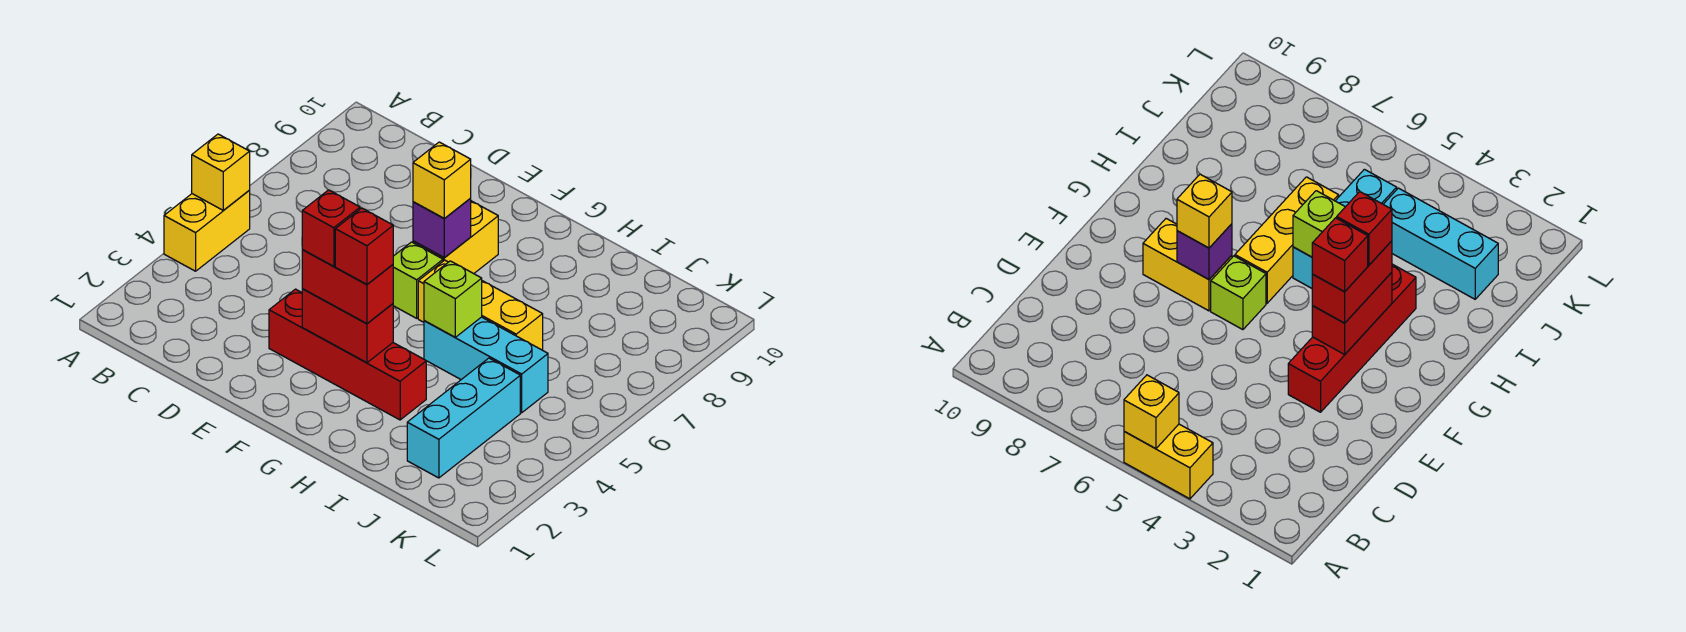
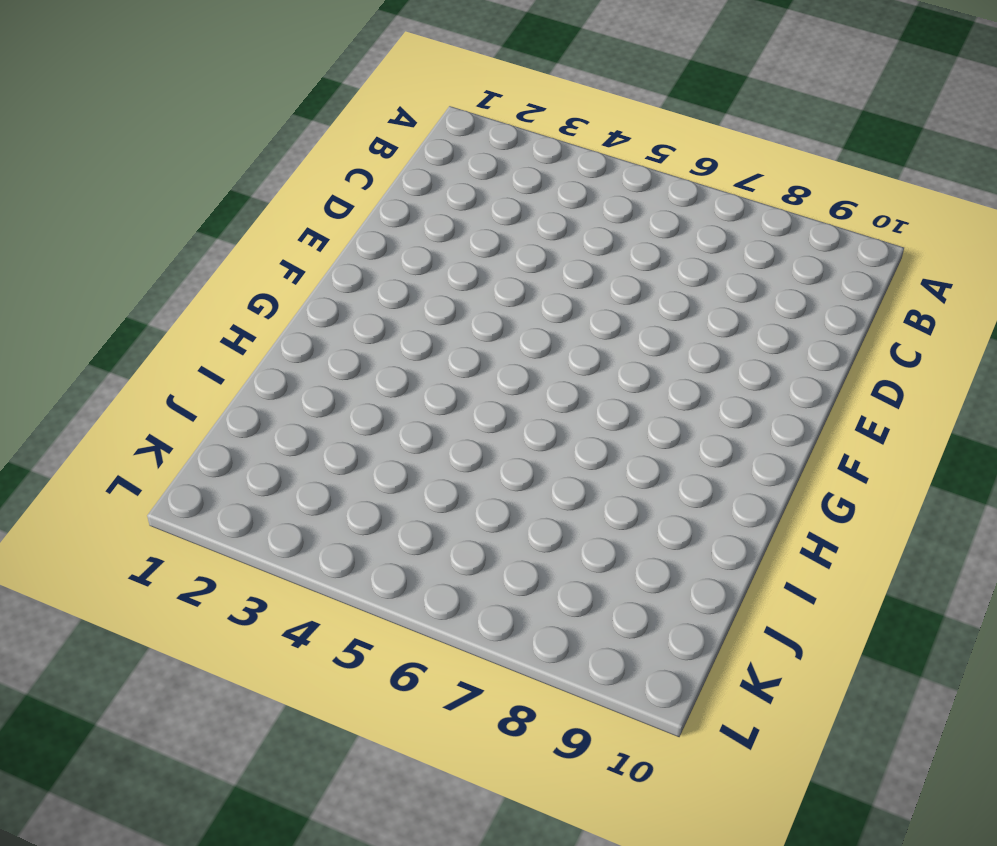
none -> yellow brick A4:A5 level 1
none -> red brick E3:H3 level 1
none -> lime brick F6 level 1

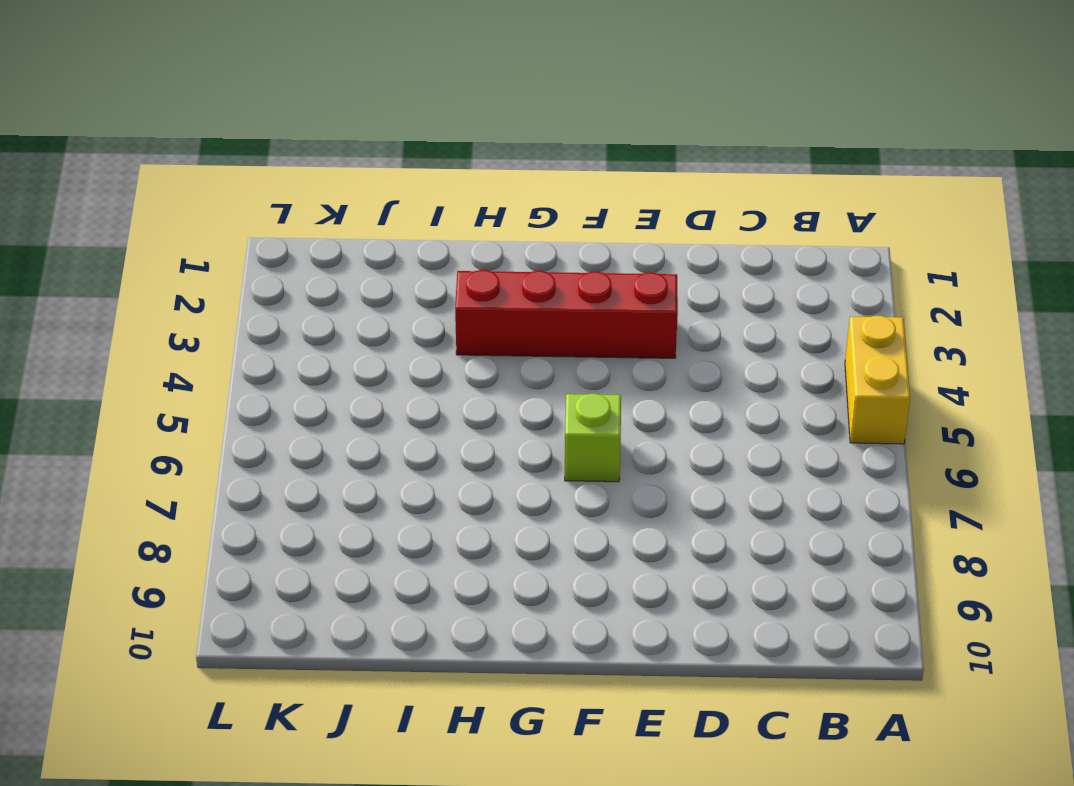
none -> yellow brick F7:F8 level 1
none -> yellow brick G6:I6 level 1
none -> cyan brick H5:J5 level 1

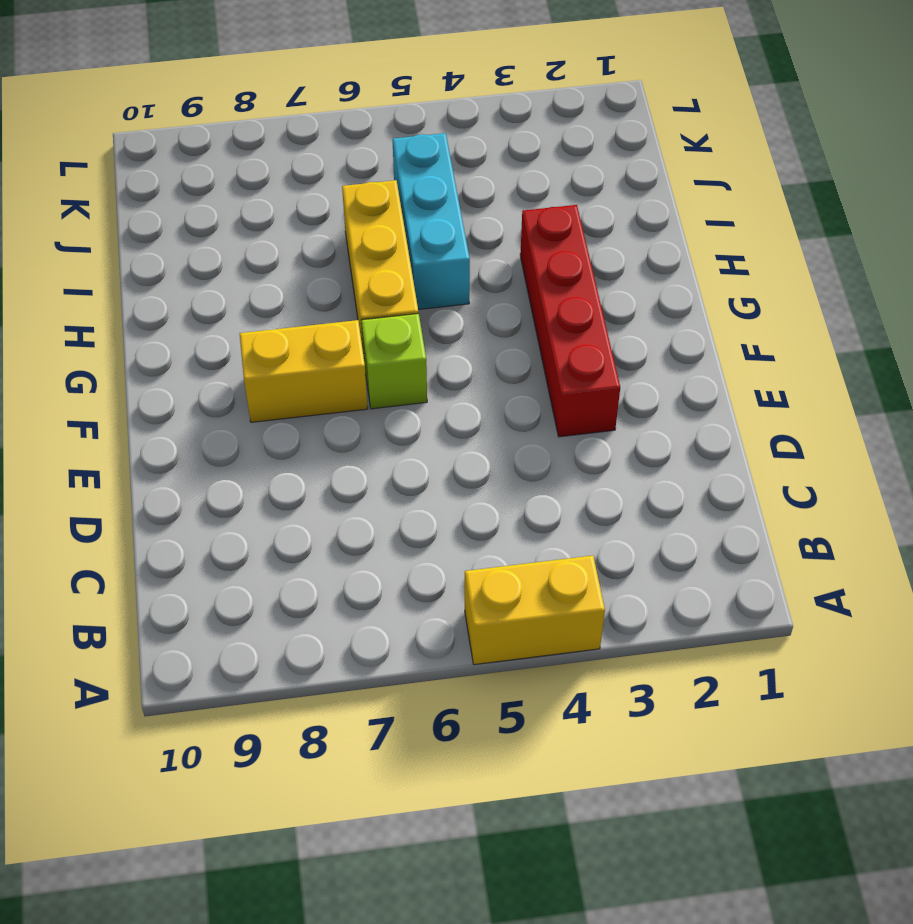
none -> cyan brick J2:J4 level 1
none -> yellow brick A5 level 2
none -> red brick F3:G3 level 2

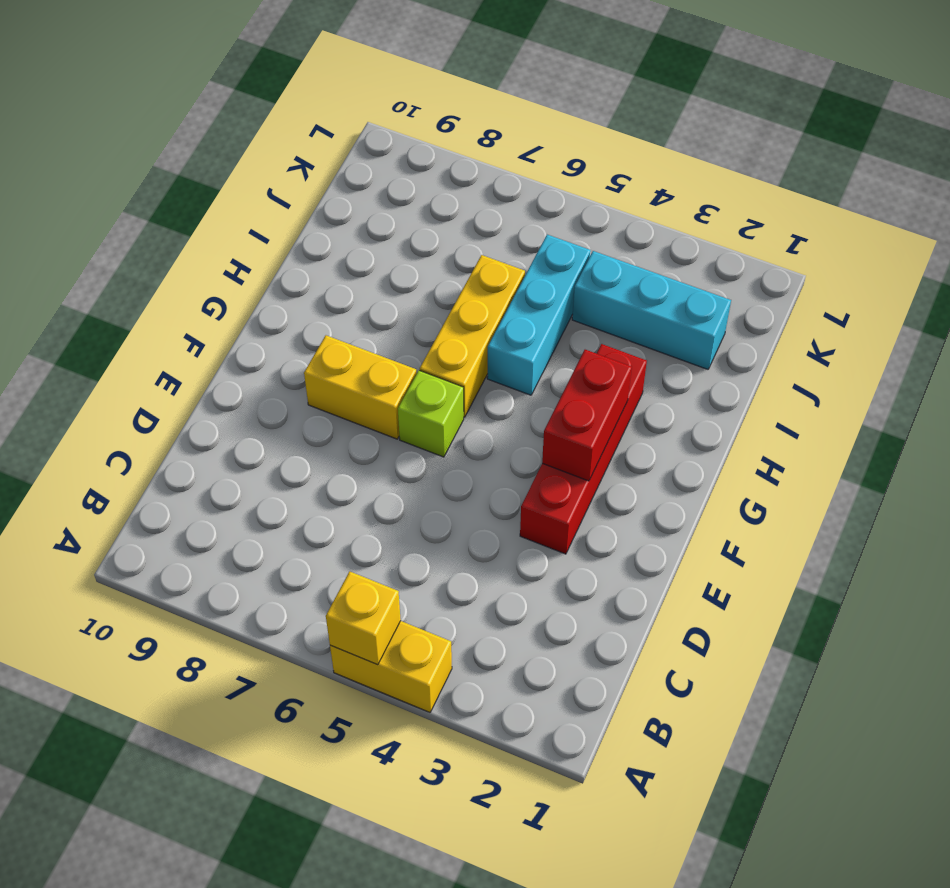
none -> purple brick F7 level 2
none -> lime brick H5 level 2
none -> red brick F3:G3 level 3

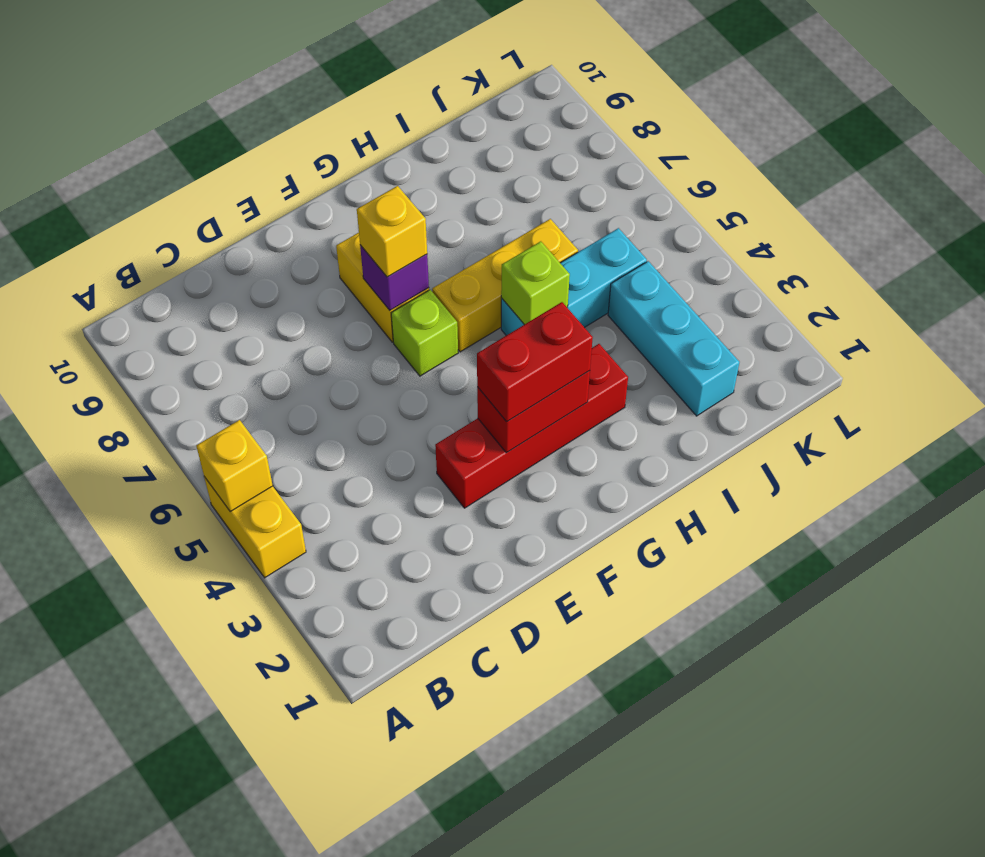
none -> red brick F3 level 4
none -> red brick G3 level 4

